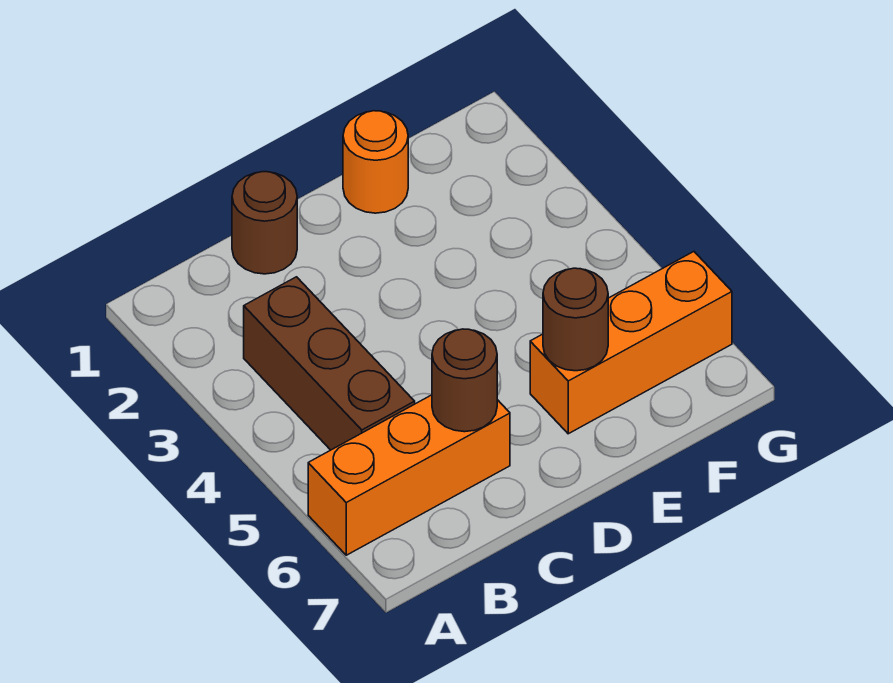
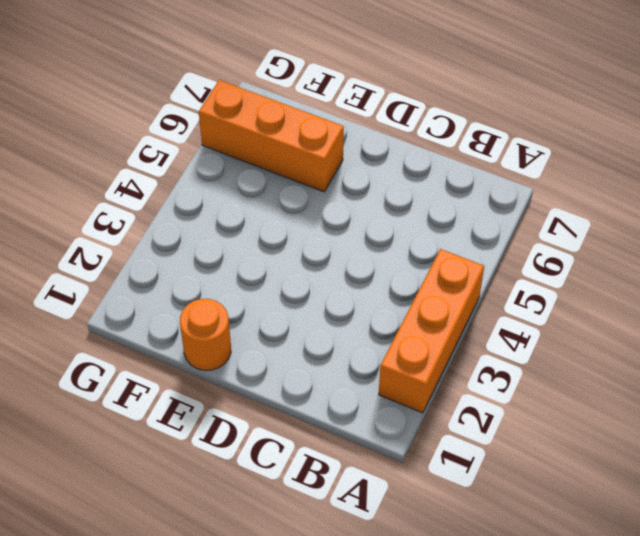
orange brick A2:A4 level 1 -> orange brick A6:C6 level 1
none -> brown brick B3:B5 level 1
none -> brown round brick C1 level 1

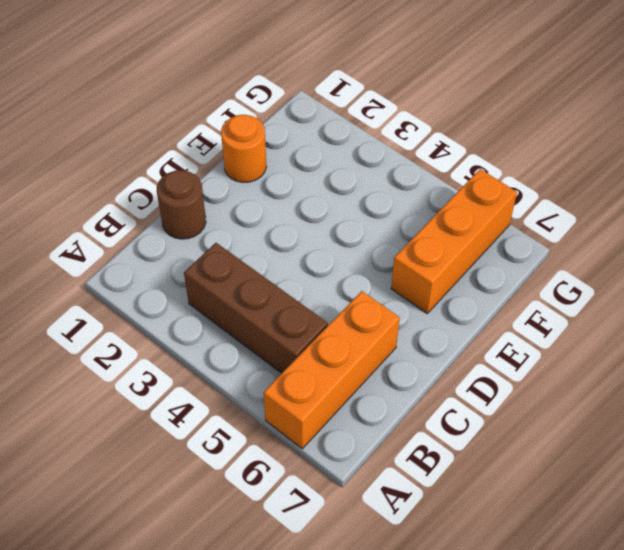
none -> brown round brick C6 level 2
none -> brown round brick E6 level 2

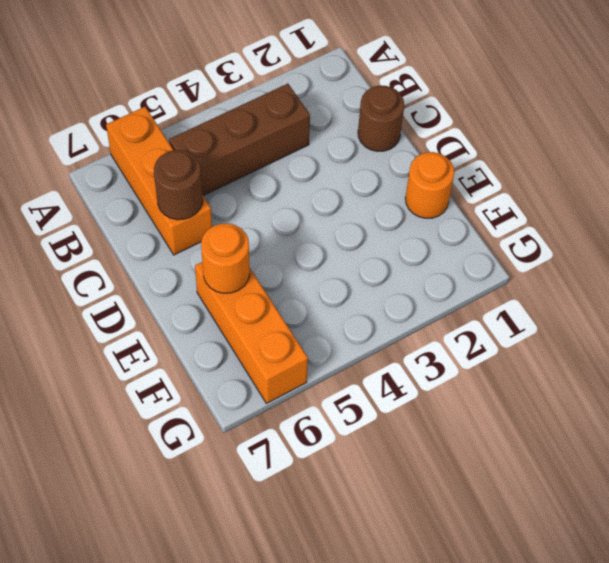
orange round brick E6 level 2 -> brown round brick E6 level 2

